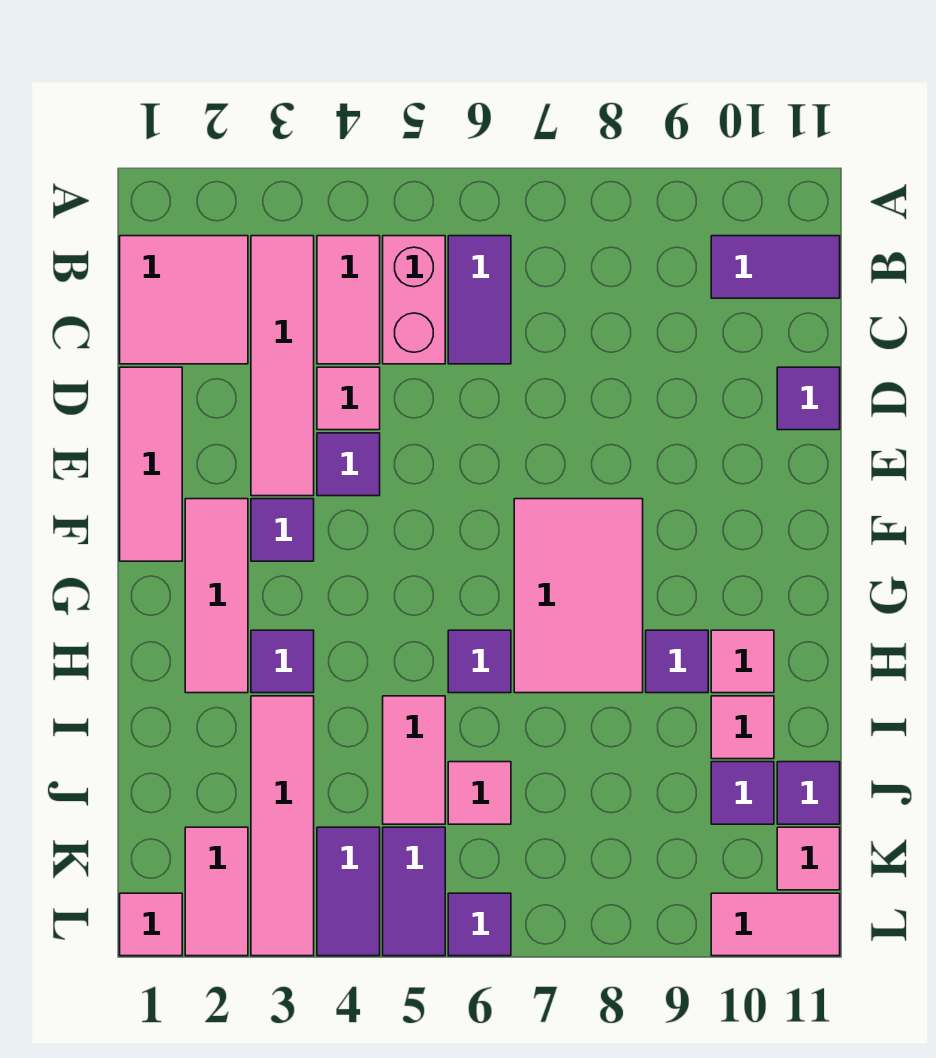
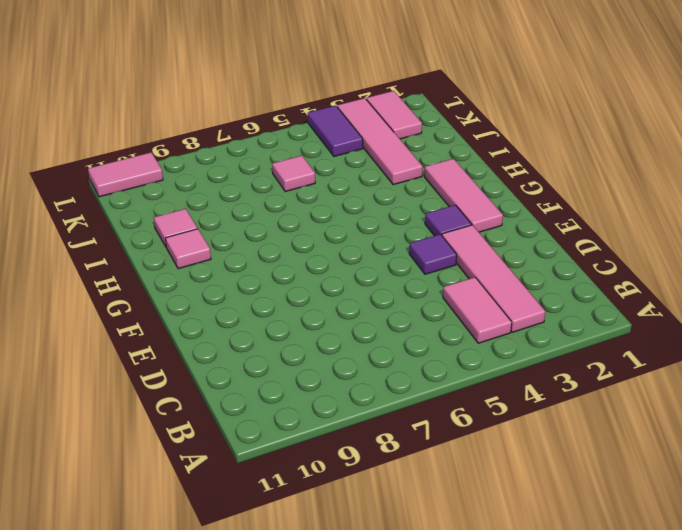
none -> pink tile B1:C2 level 1
none -> pink brick B5:C5 level 1
none -> purple tile B6:C6 level 1
none -> purple tile B10:B11 level 1

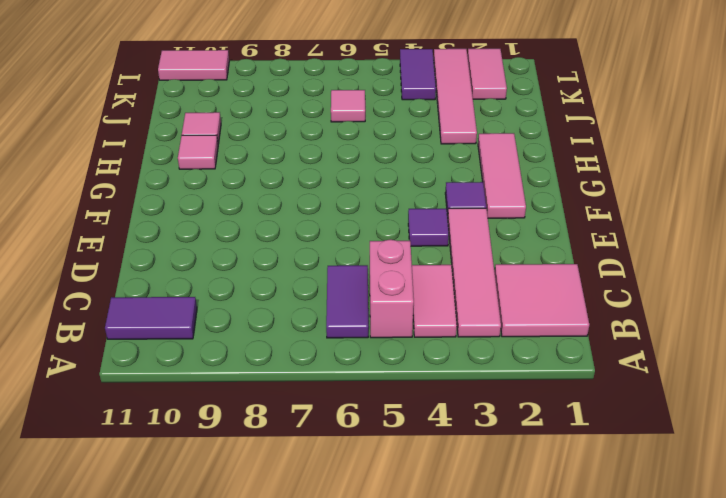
none -> pink tile D1:F1 level 1
none -> pink tile D4 level 1
none -> purple tile D11 level 1
none -> pink tile F7:H8 level 1

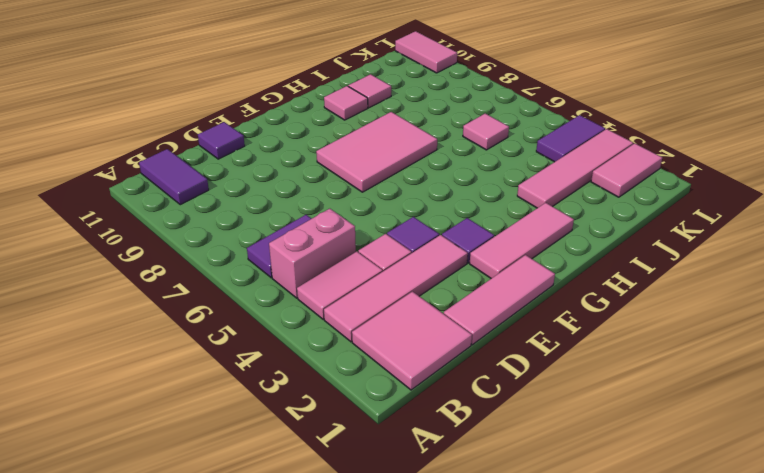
none -> purple tile H3 level 1
none -> purple tile H6 level 1
none -> purple tile H9 level 1
none -> pink tile I5:J5 level 1

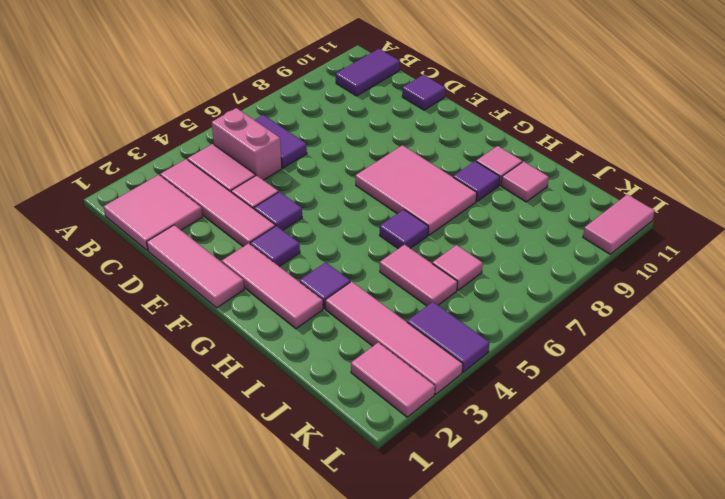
none -> purple tile J10 level 1
none -> purple tile J11 level 1
none -> purple tile K5:L5 level 1
none -> pink tile K11 level 1

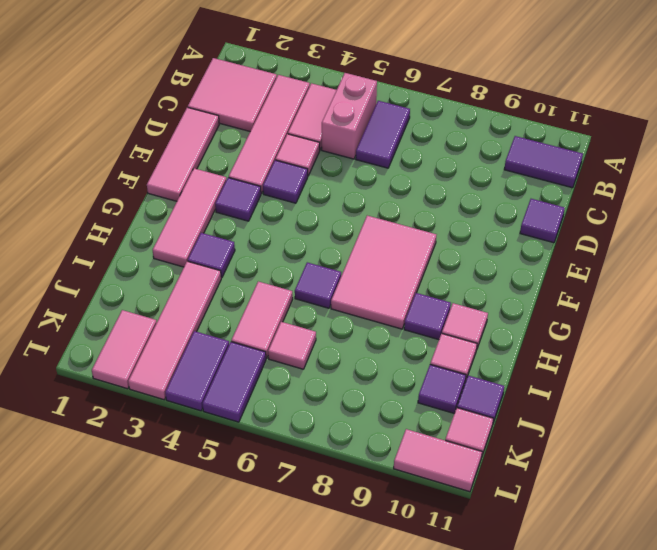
none -> pink tile L1 level 1
none -> purple tile L6 level 1

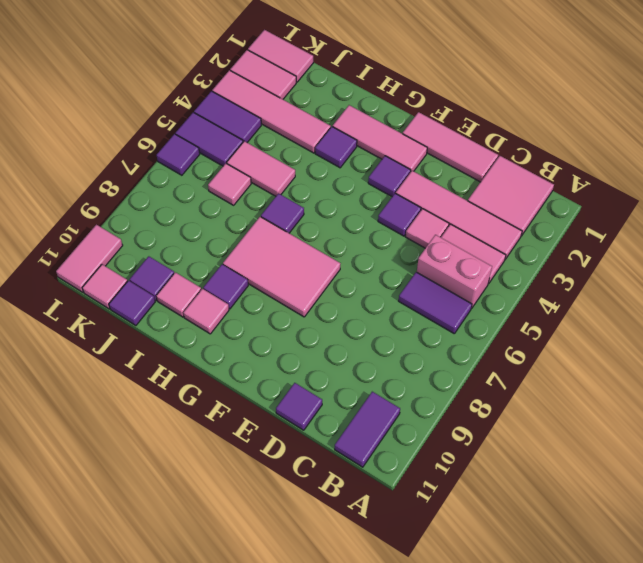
pink tile K1:L1 level 1 -> pink tile L1 level 1

